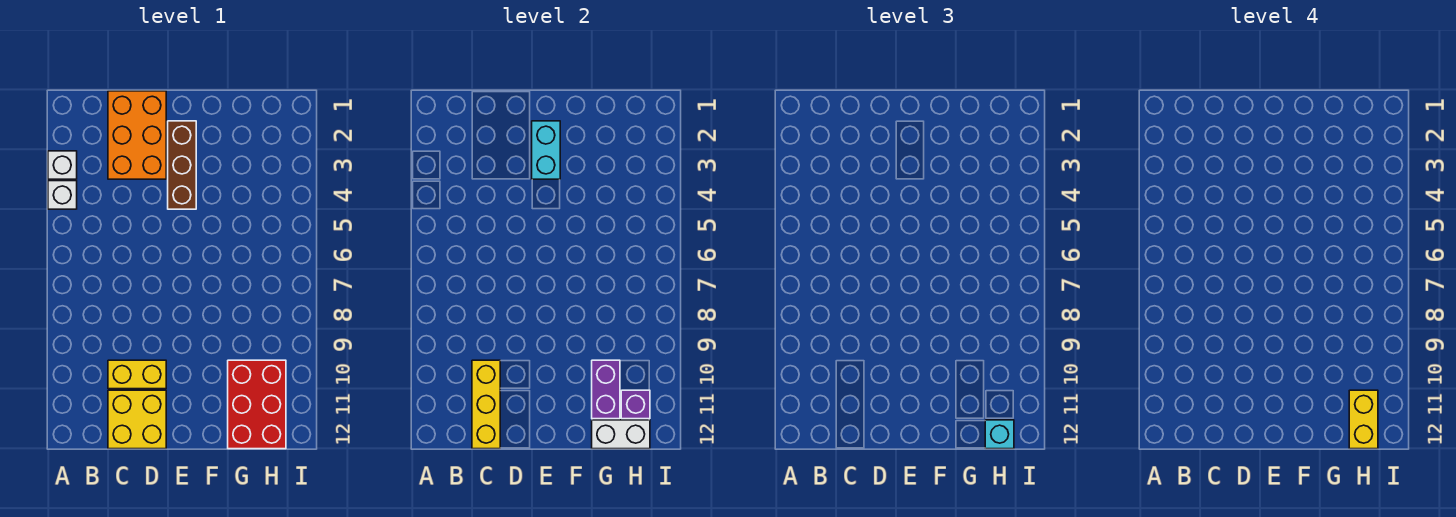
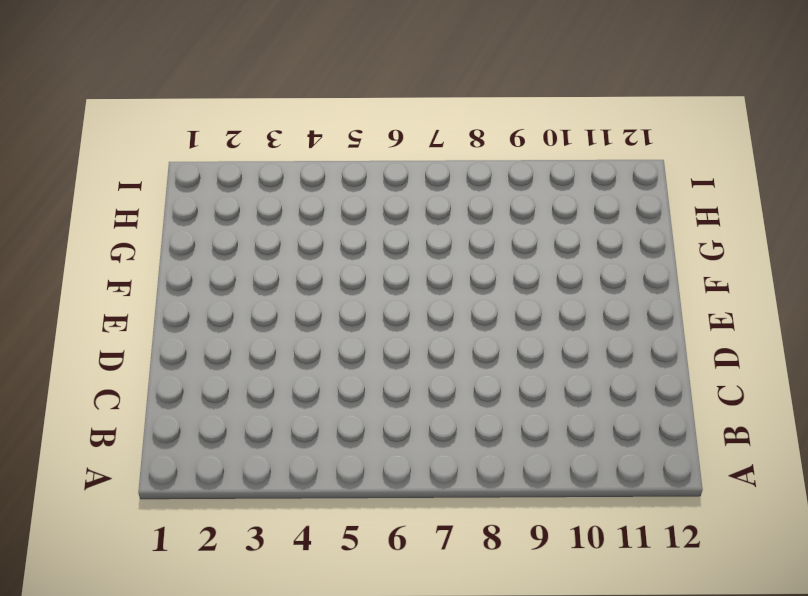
none -> white brick A3 level 1
none -> white brick A4 level 1
none -> orange brick C1:D3 level 1

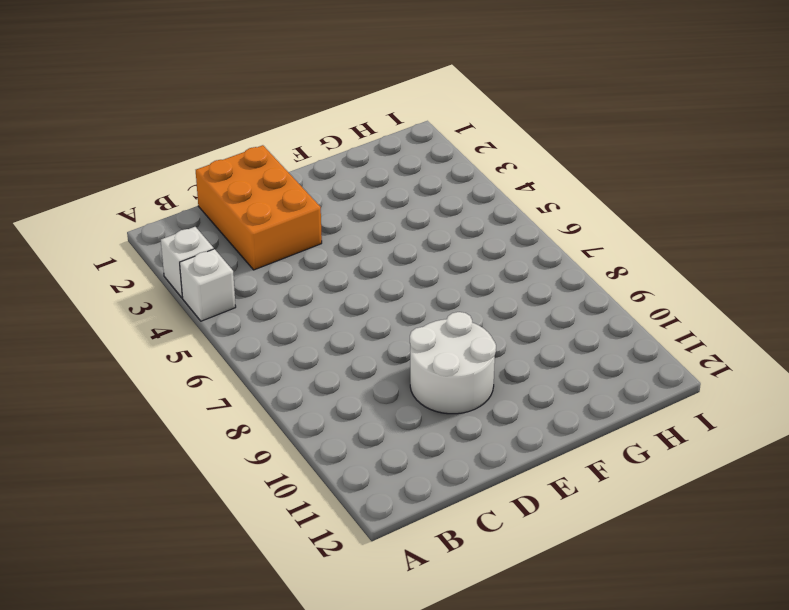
white round brick D9:E10 level 1 -> yellow brick C10:D10 level 1
none -> yellow brick C11:D12 level 1
none -> brown brick E2:E4 level 1
none -> red brick G10:H12 level 1

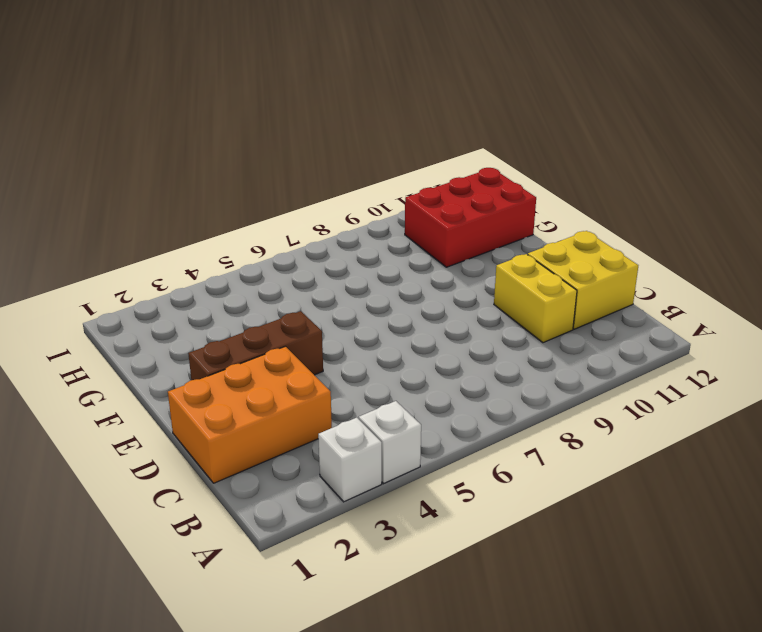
none -> yellow brick C10:C12 level 2
none -> cyan brick E2:E3 level 2
none -> purple brick G10:G11 level 2

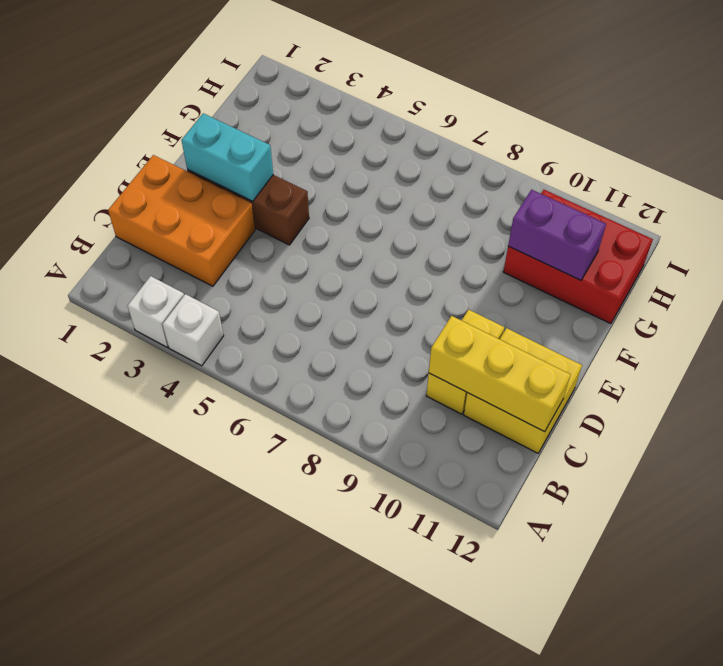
none -> white brick G12:H12 level 2
none -> purple brick H11 level 2
none -> cyan brick H12 level 3

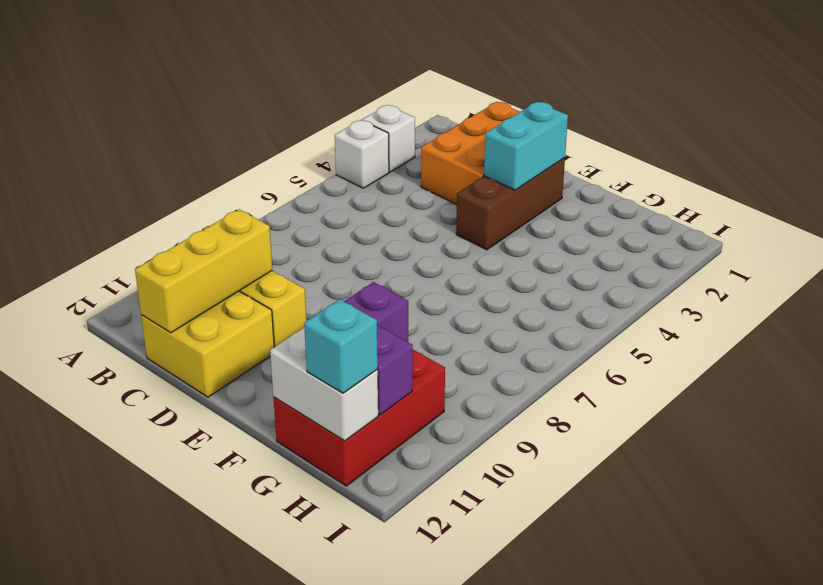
none -> yellow brick H11:H12 level 4

